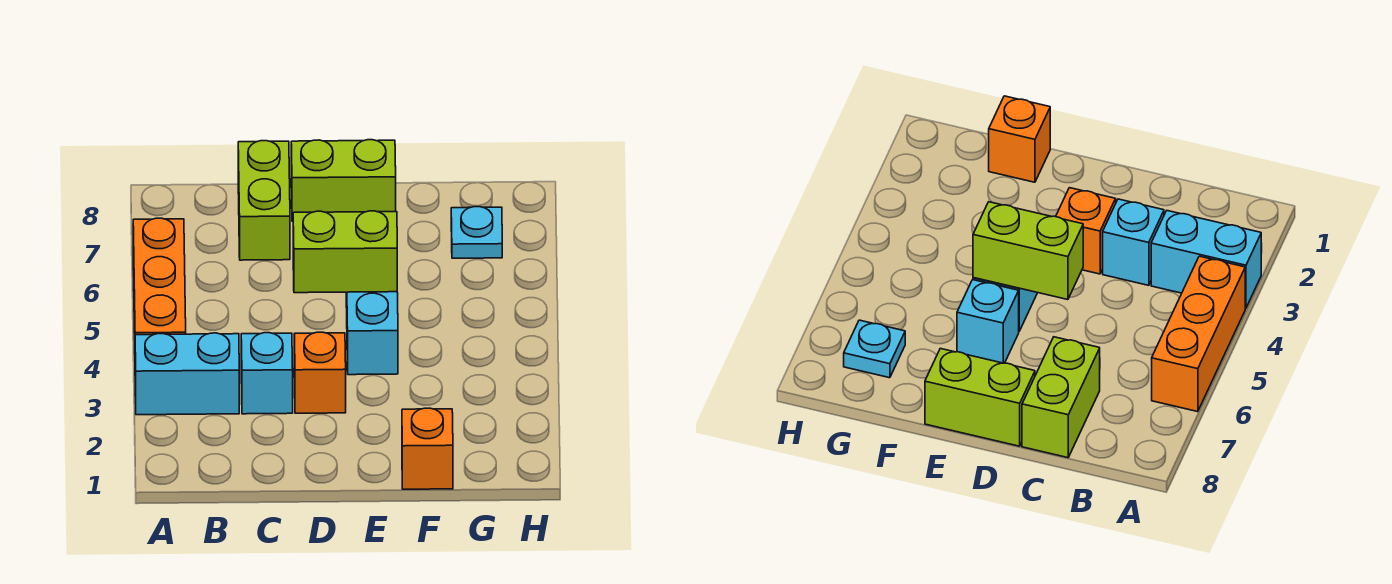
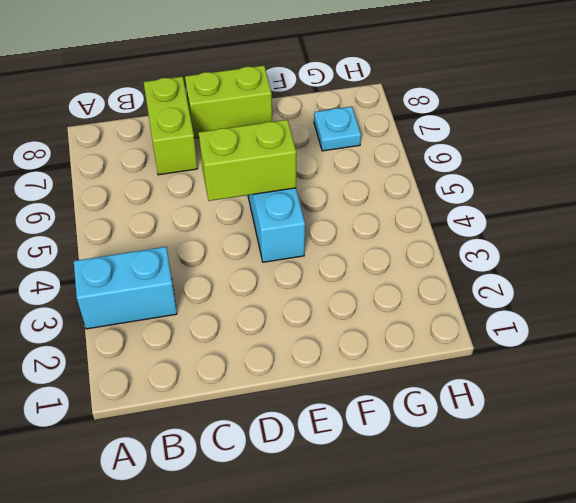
none -> orange brick A4:A6 level 1
none -> cyan brick C3 level 1

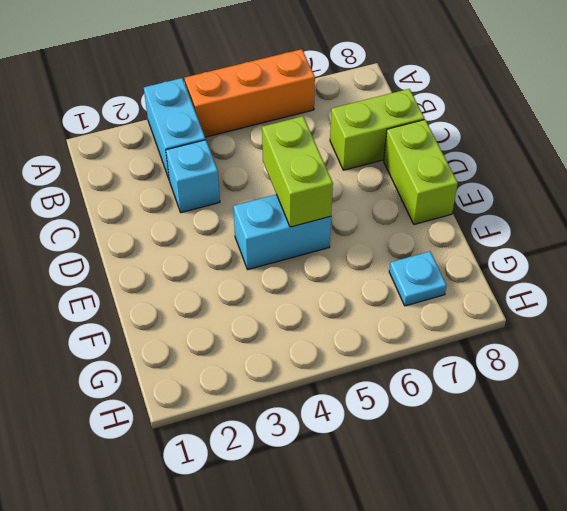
none -> orange brick D3 level 1
none -> cyan brick E6 level 1

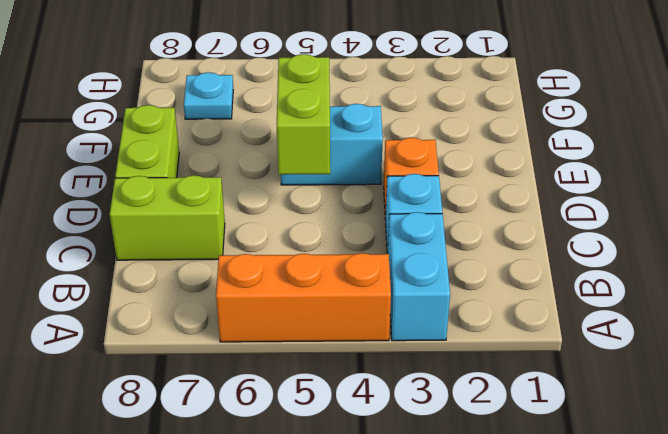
none -> cyan brick E6 level 1
none -> orange brick F1 level 1

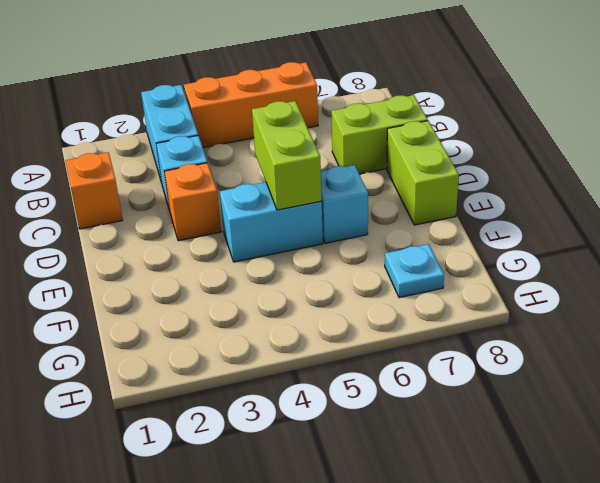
orange brick C1 level 1 -> orange brick F1 level 1

